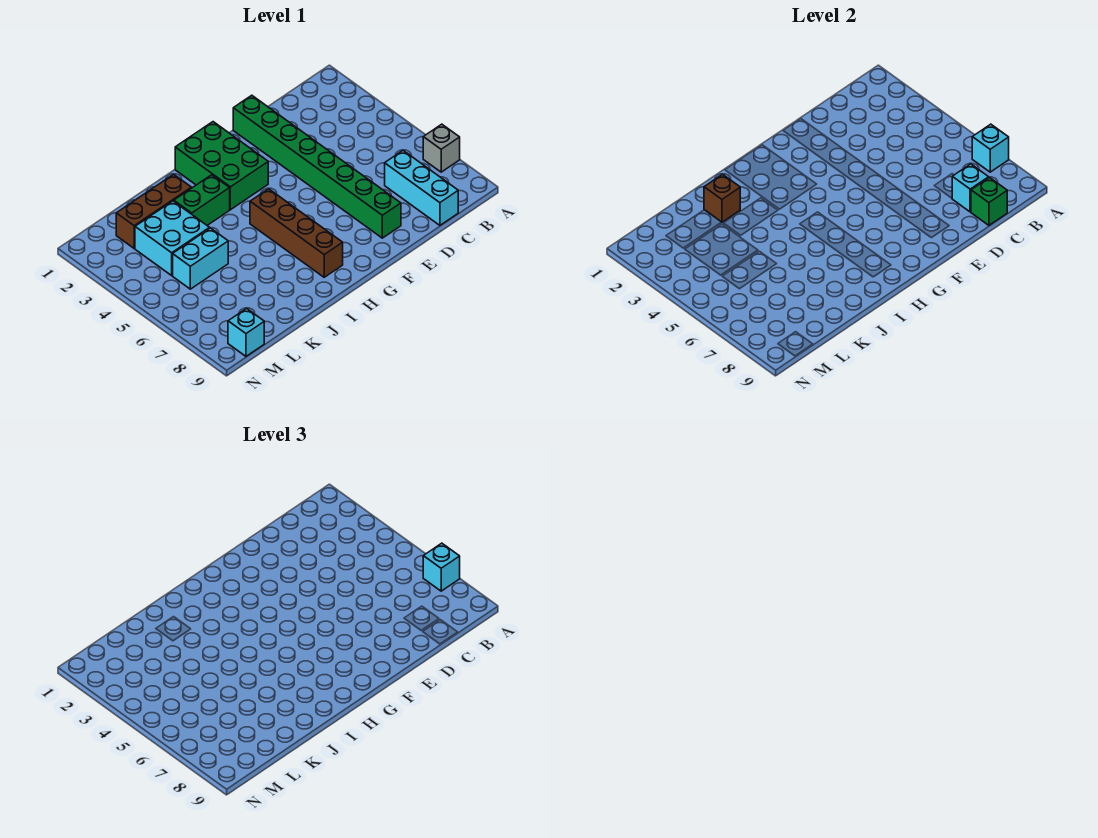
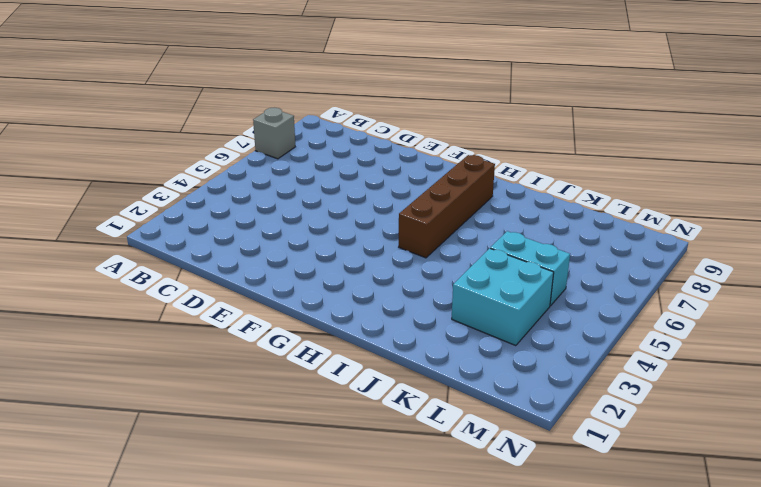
none -> cyan brick C7:C9 level 1
none -> green brick E1:E8 level 1
none -> green brick G1:H3 level 1

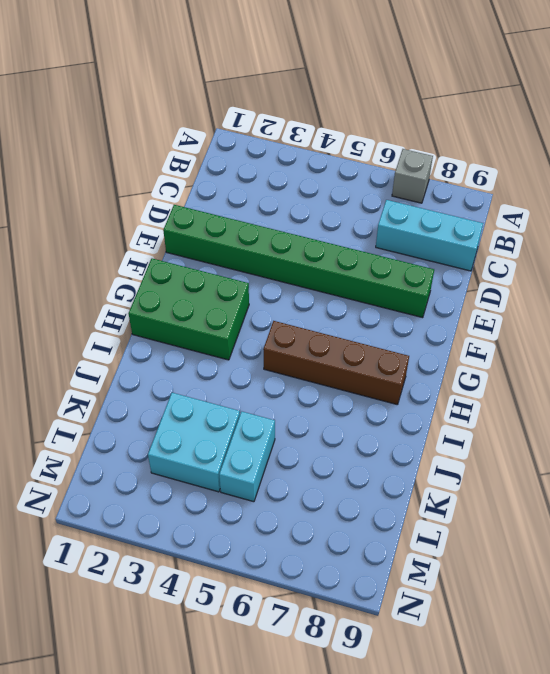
none -> green brick I3:J3 level 1
none -> brown brick J2:L2 level 1
none -> cyan brick M9 level 1

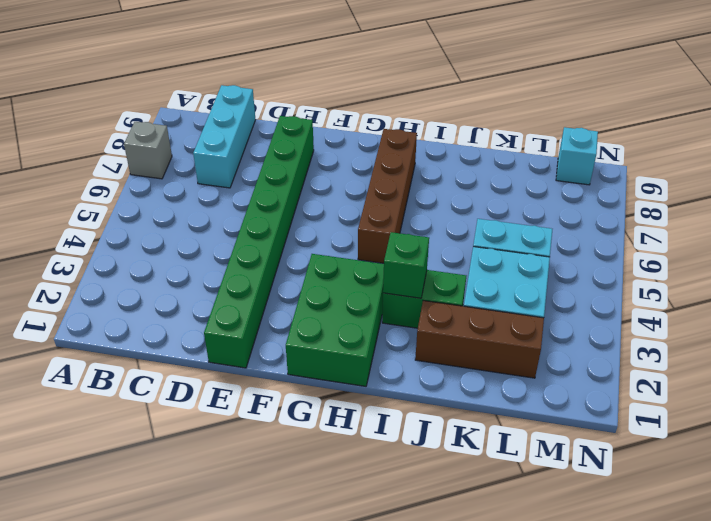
green brick I3 level 2 -> green brick C9 level 2
none -> cyan brick A7 level 2
none -> cyan brick C8 level 2
none -> brown brick J2 level 2

